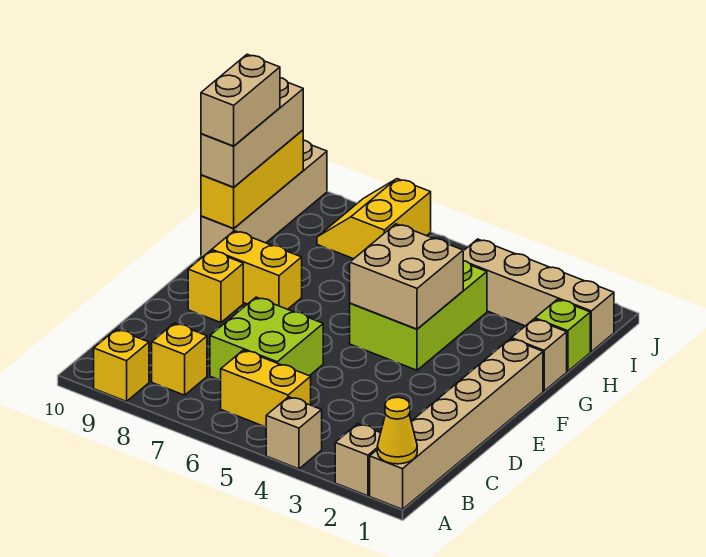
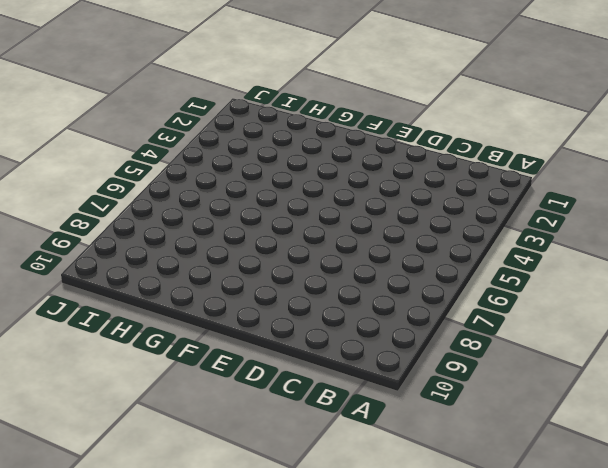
none -> tan brick A1:F1 level 1
none -> tan brick A2 level 1
none -> tan brick A4 level 1

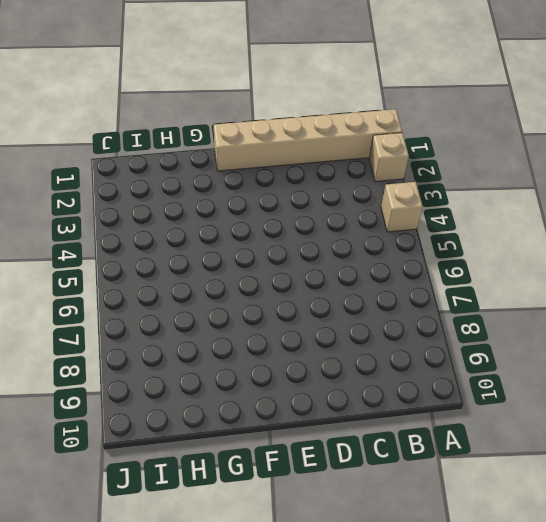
none -> yellow brick A9 level 1
none -> yellow brick B5:B6 level 1
none -> yellow brick B8 level 1

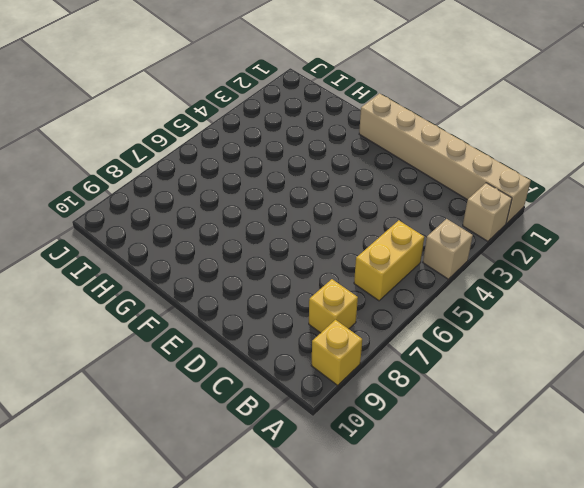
none -> lime brick C6:D7 level 1
none -> yellow brick E9 level 1
none -> lime brick F4:H5 level 1

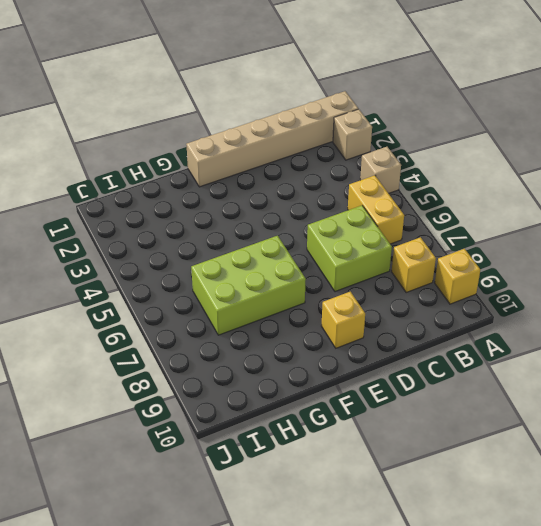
lime brick F6:H7 level 1 -> lime brick F4:H5 level 1
none -> yellow brick F8:F9 level 1
none -> tan brick G1 level 1
none -> tan brick G10:J10 level 1

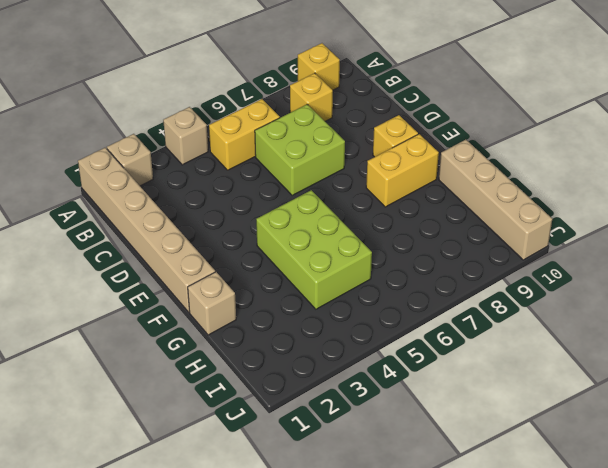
none -> lime brick H1 level 1
none -> tan brick I1:I4 level 1
none -> yellow slope I7:J8 level 1 top 7

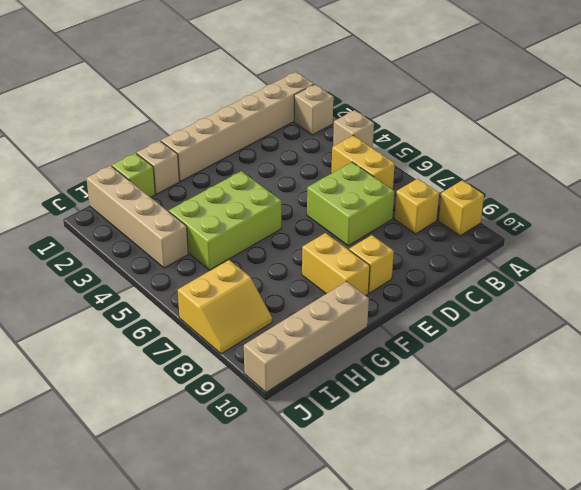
none -> yellow cone A1 level 2
none -> tan brick F4:G5 level 2
none -> yellow brick G10:I10 level 2

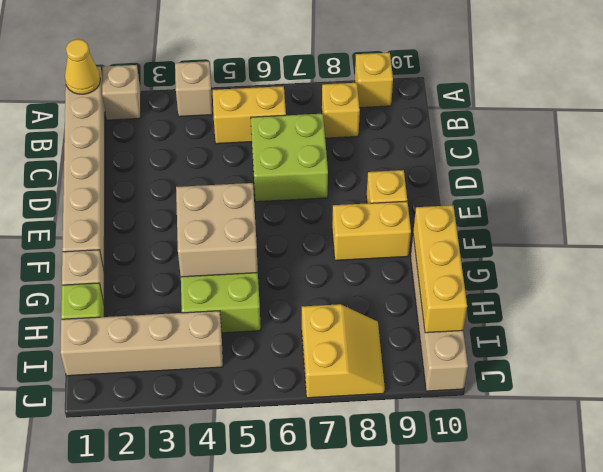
none -> tan brick G10:I10 level 3
none -> tan brick G10:H10 level 4

